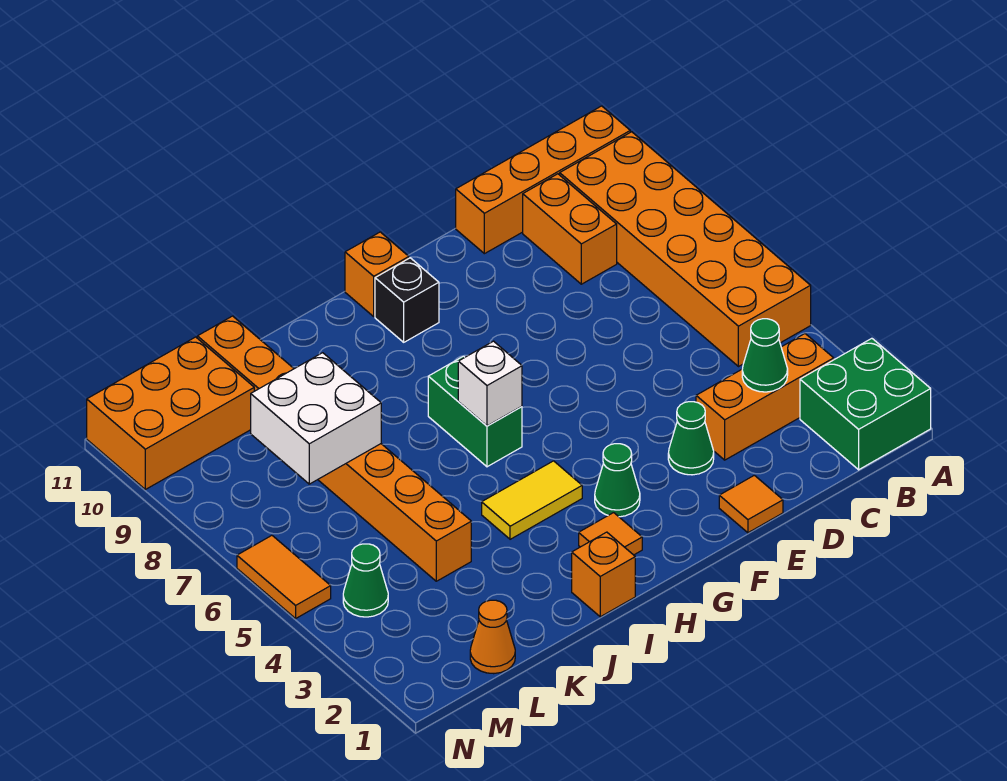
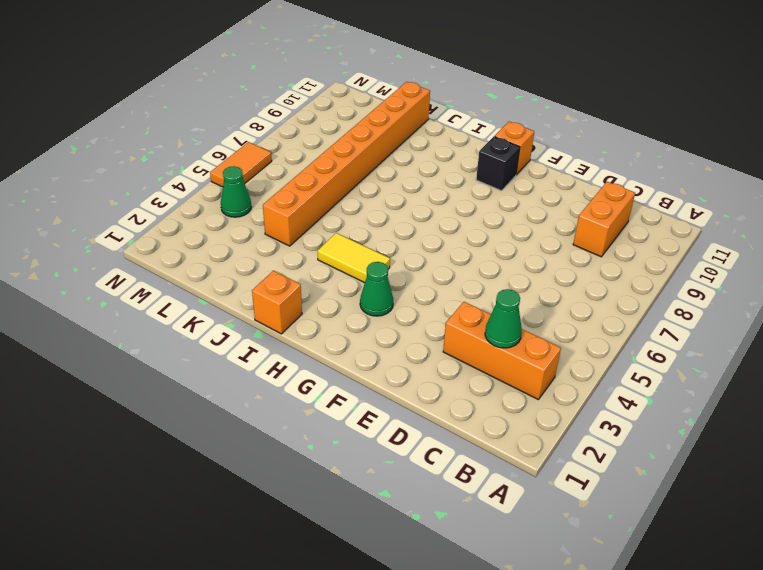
none -> green brick A1:B2 level 1
none -> orange brick A5:B10 level 1
none -> orange brick A11:D11 level 1

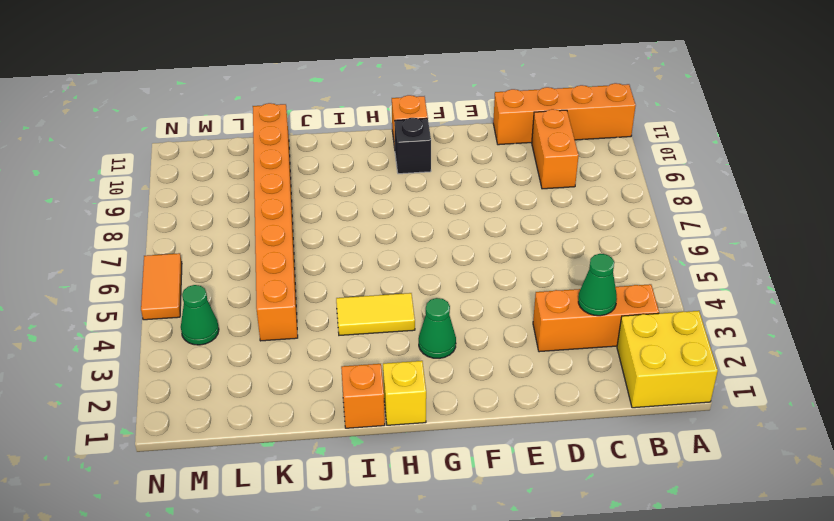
yellow brick A1:B2 level 1 -> green brick A1:B2 level 1
yellow brick H1 level 1 -> none
none -> orange brick A5:B10 level 1
none -> orange tile E1 level 1
none -> green cone E3 level 1

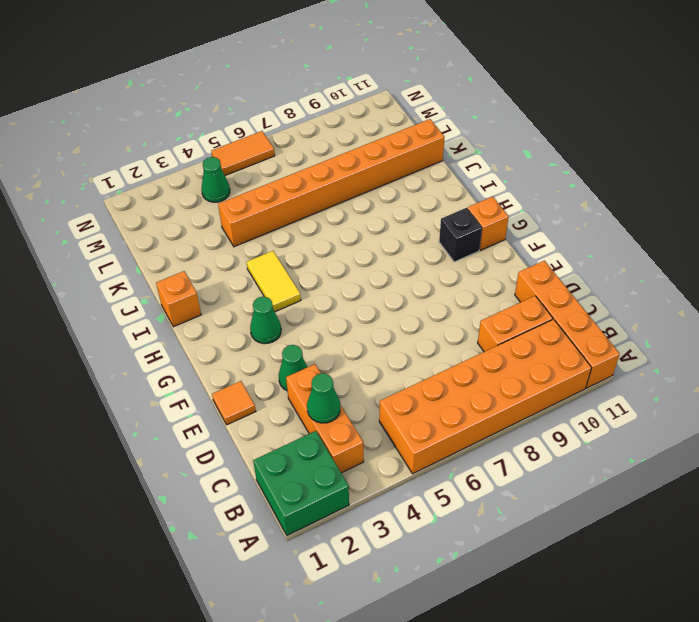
none -> orange tile H2 level 1
none -> green brick H6:H7 level 1
none -> orange cone L1 level 1

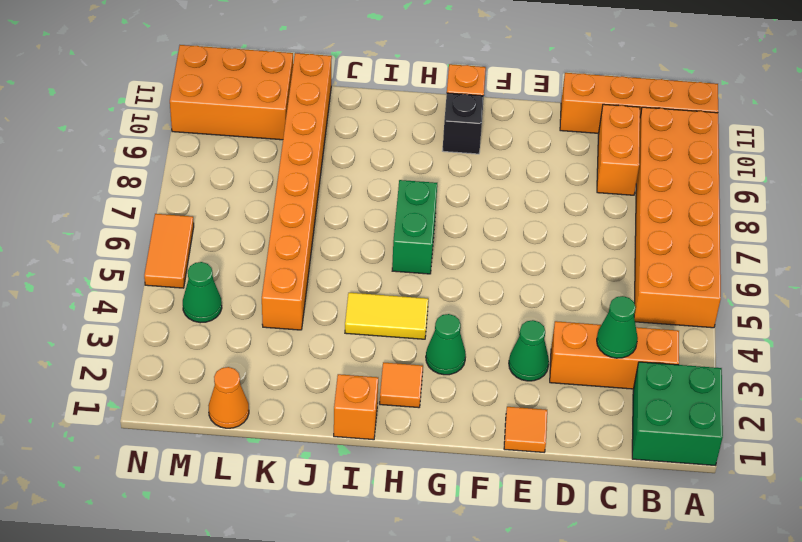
none -> white brick H6 level 2
none -> white brick K7:L8 level 2

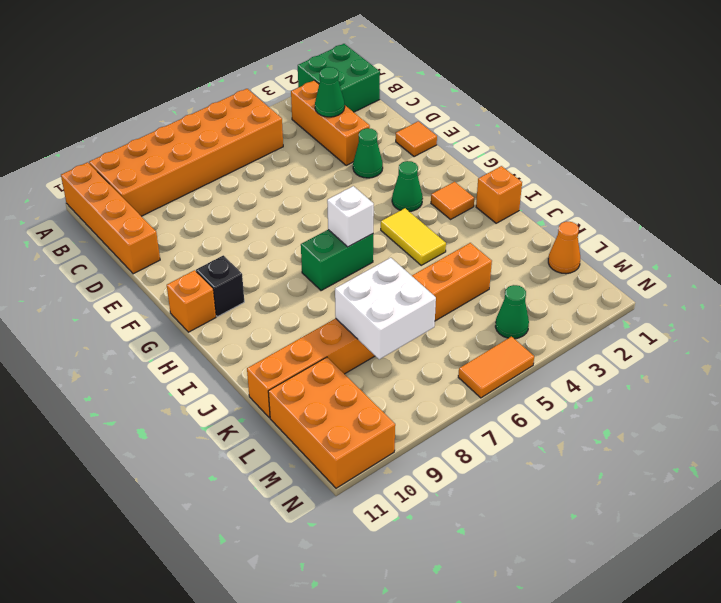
none -> orange brick C9:C10 level 1

